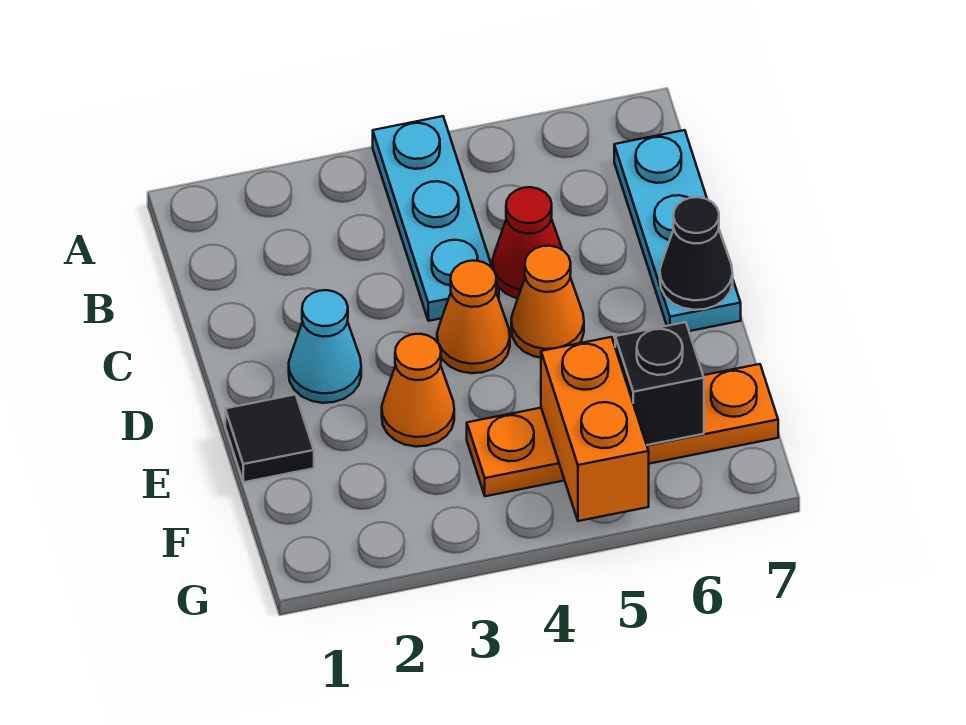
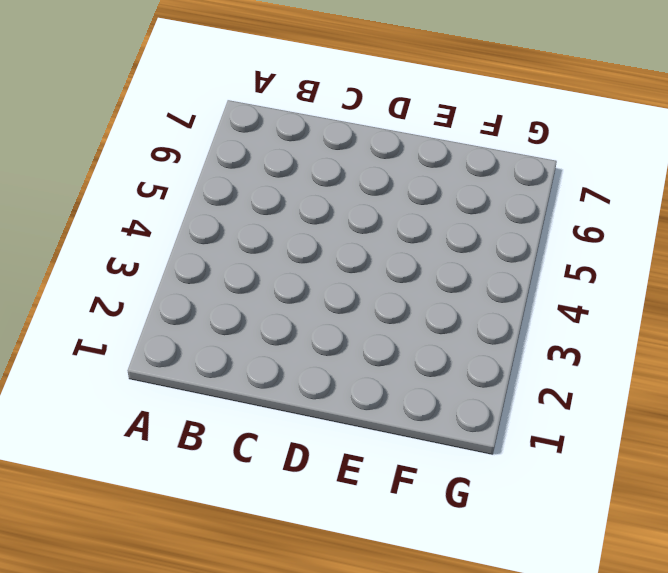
none -> cyan plate A4:C4 level 1
none -> cyan plate B7:D7 level 1
none -> red cone C5 level 1

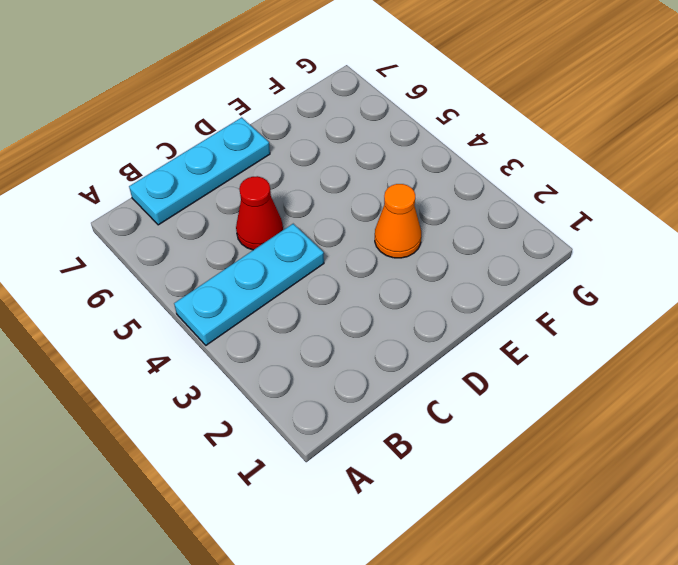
none -> cyan cone D2 level 1
none -> orange cone D4 level 1
none -> orange cone D5 level 1

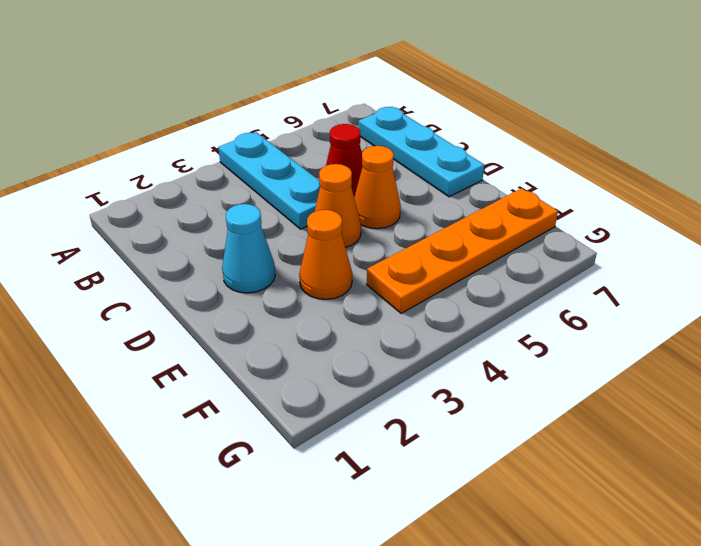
none -> black tile E1 level 1
none -> black cone D7 level 2
none -> orange brick F5:G5 level 2

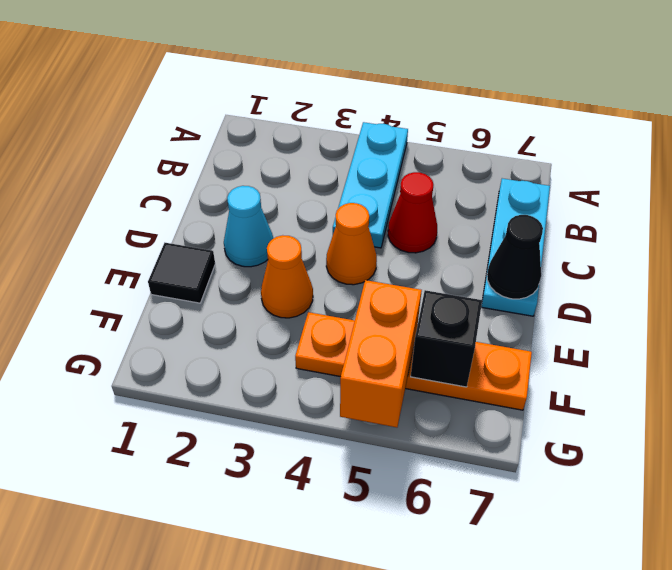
none -> orange cone D5 level 1

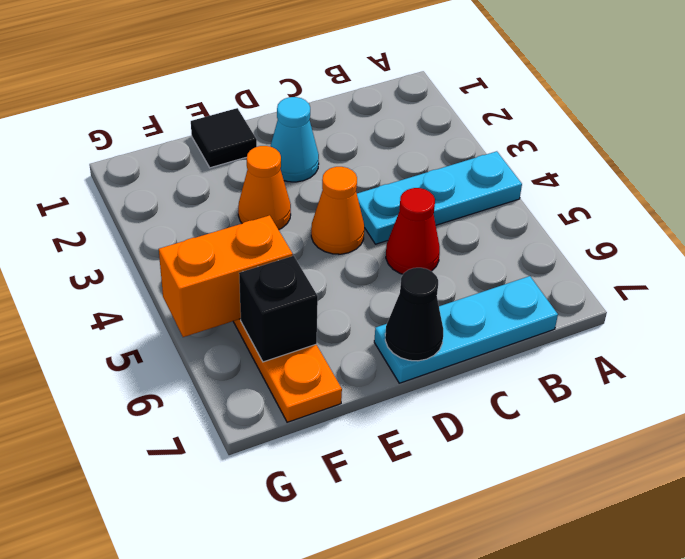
none -> orange cone D5 level 1

